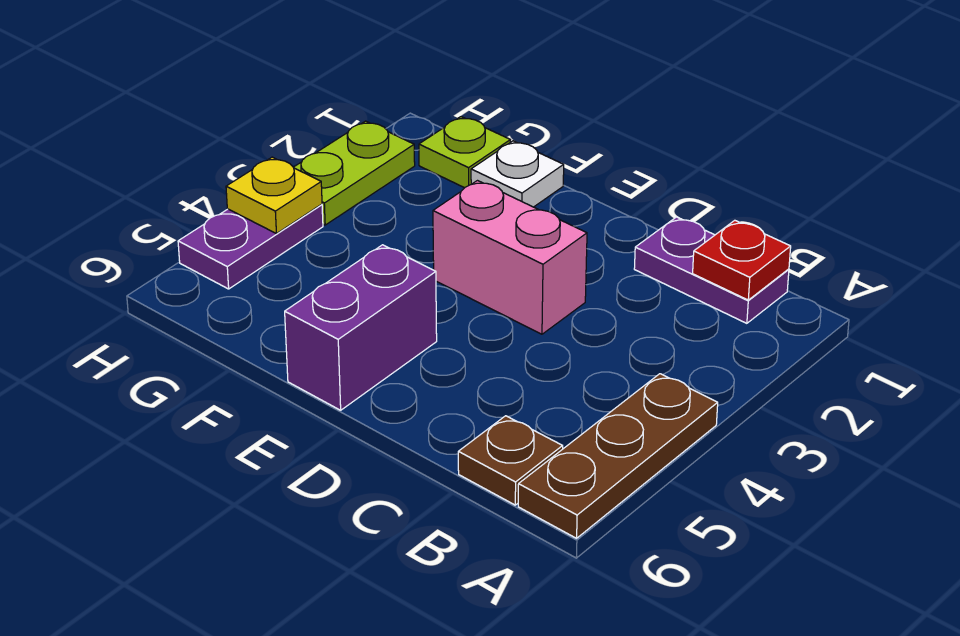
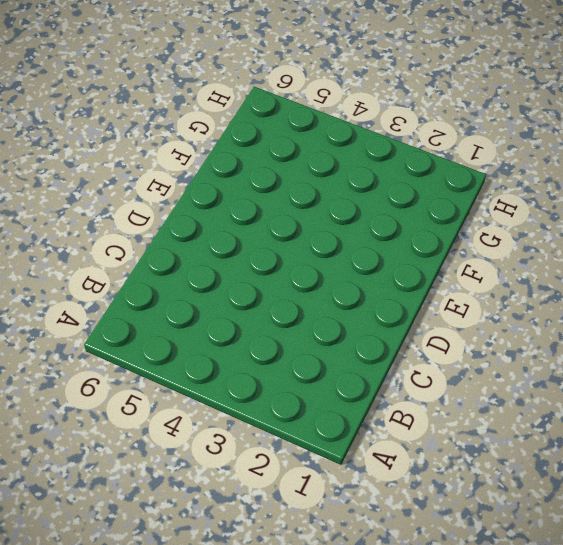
none -> brown plate A4:A6 level 1
none -> purple plate B1:C1 level 1

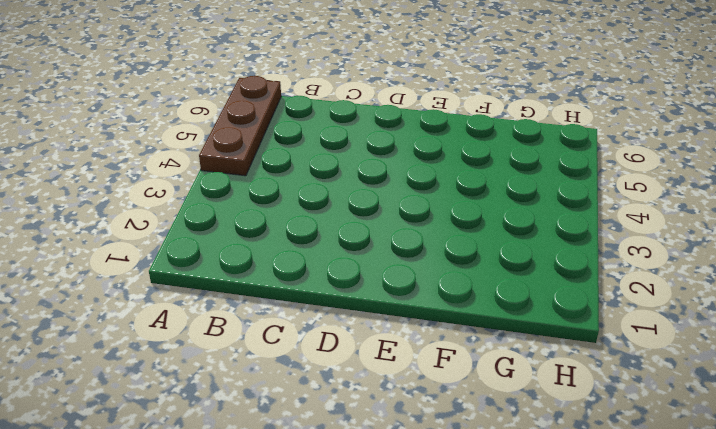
none -> purple plate B1:C1 level 1
none -> brown plate B6 level 1

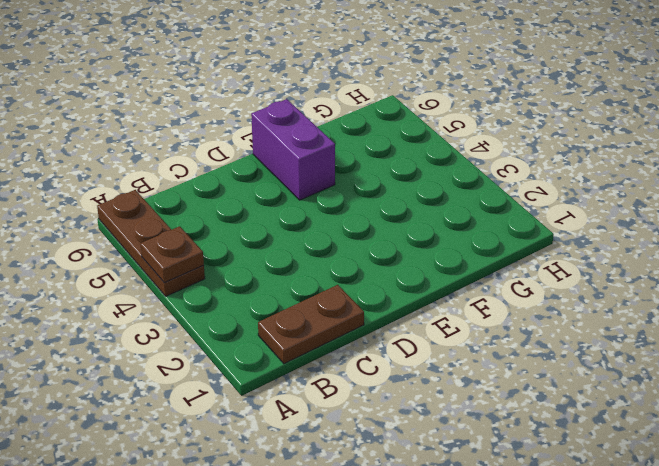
brown plate A4 level 2 -> brown plate B6 level 1
brown plate B1:C1 level 1 -> purple plate B1:C1 level 1
none -> pink brick D3:E3 level 1
none -> white plate F1 level 1

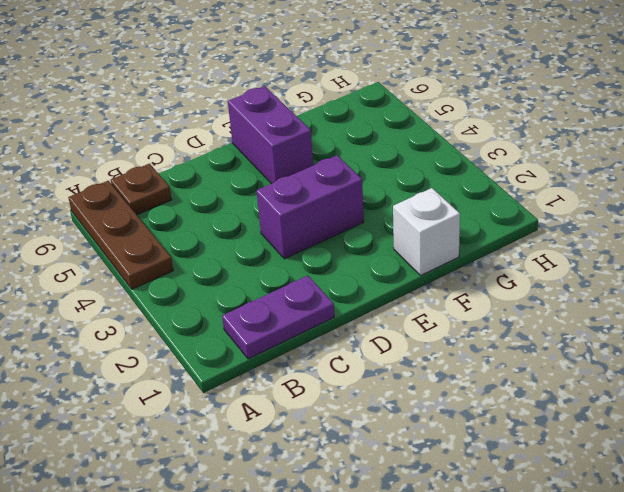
purple brick D3:E3 level 1 -> pink brick D3:E3 level 1
white brick F1 level 1 -> white plate F1 level 1
none -> lime plate G1 level 1
none -> lime plate H2:H3 level 1

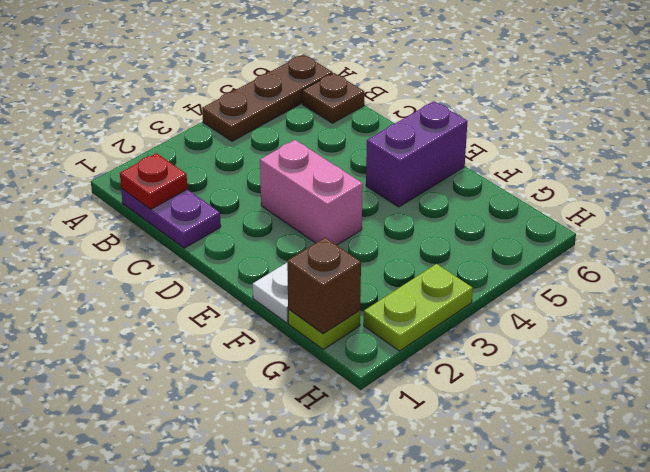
brown brick G1 level 2 -> none
none -> purple plate H4:H5 level 1
none -> yellow plate H4 level 2

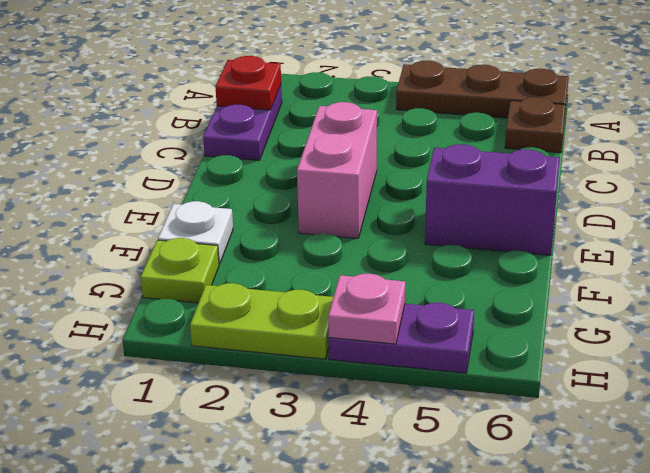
pink plate H4 level 2 -> yellow plate H4 level 2

